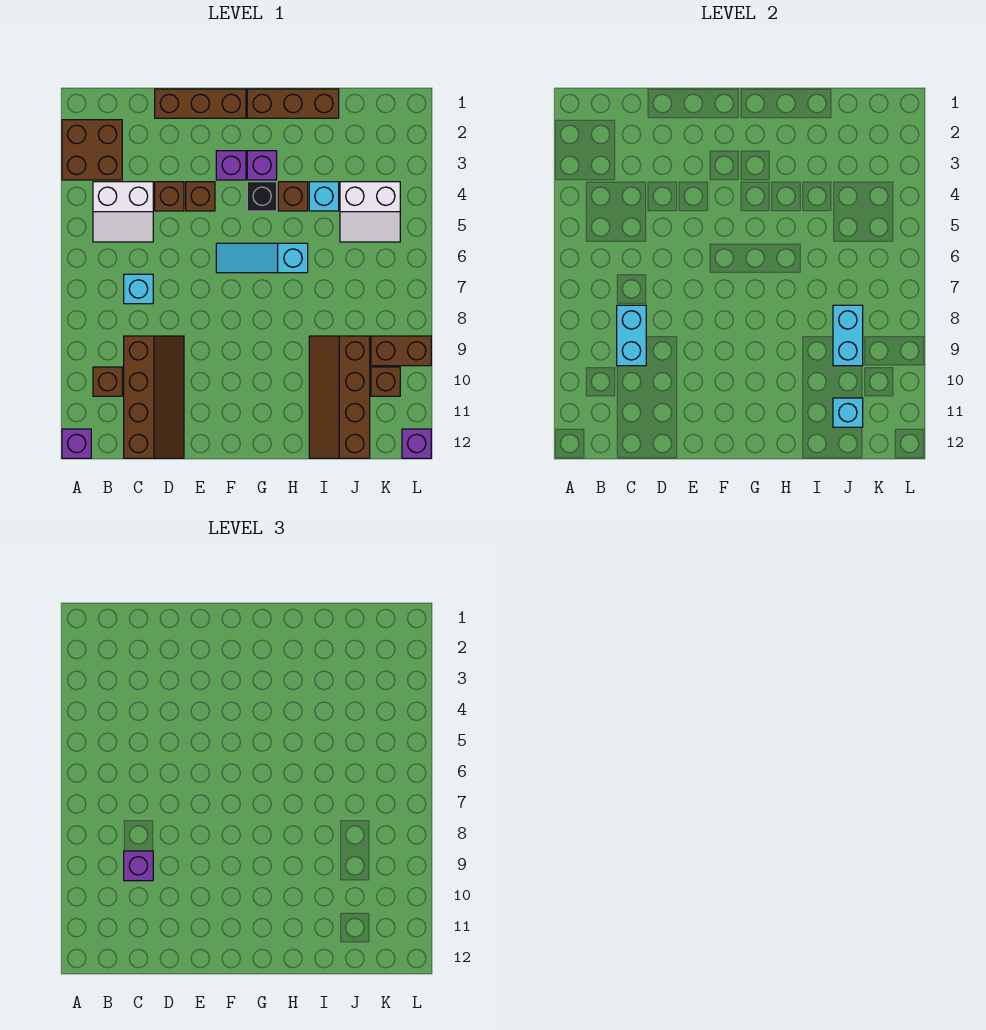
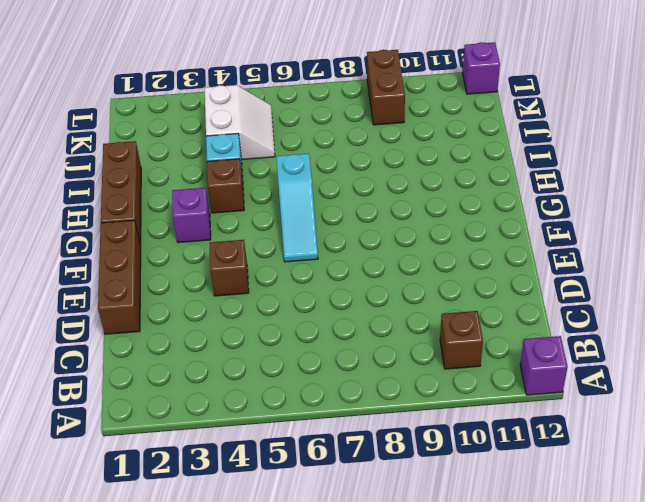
none -> brown brick A2:B3 level 1
none -> white slope B4:C5 level 1 top 4
none -> cyan brick C7 level 1

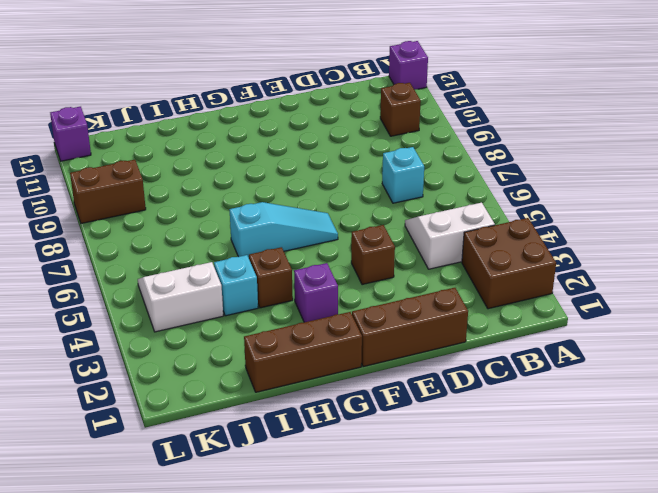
none -> brown slope C9:D12 level 1 top C
none -> brown brick D4 level 1
none -> purple brick F3 level 1

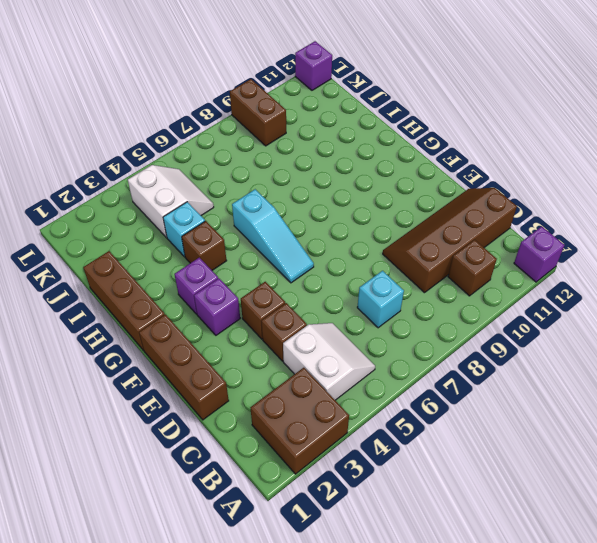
none -> black brick G4 level 1
none -> brown slope I9:J12 level 1 top J
none -> brown brick K10 level 1

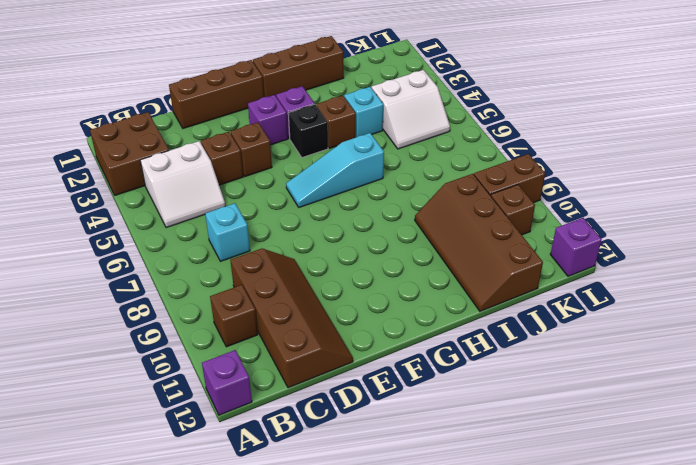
none -> cyan brick C8:C9 level 2
none -> cyan brick J8:J9 level 2
none -> cyan brick J11 level 2

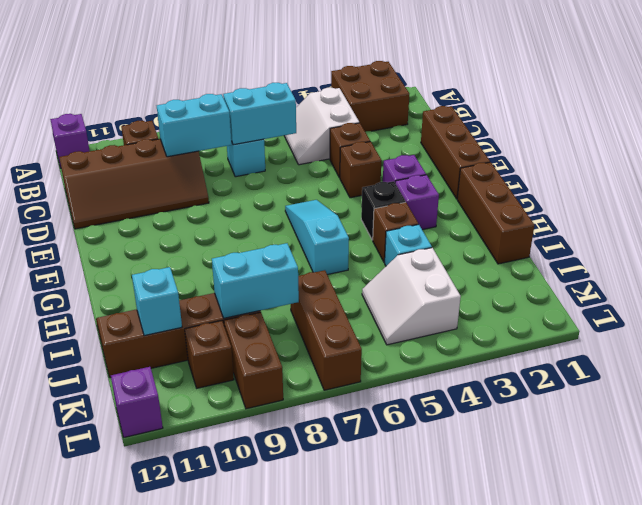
cyan brick C6:C7 level 2 -> none
brown brick J7:L7 level 1 -> none
none -> purple brick C9 level 3

